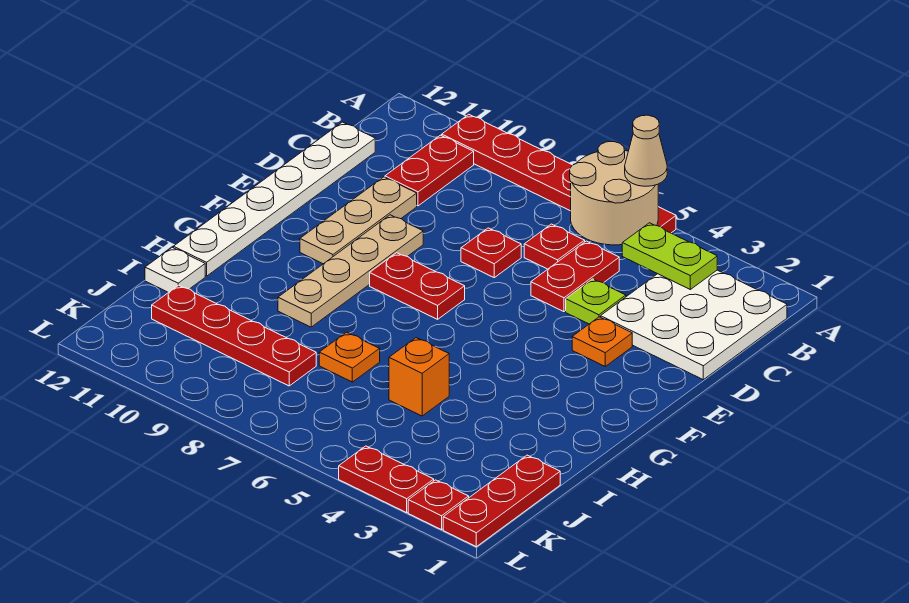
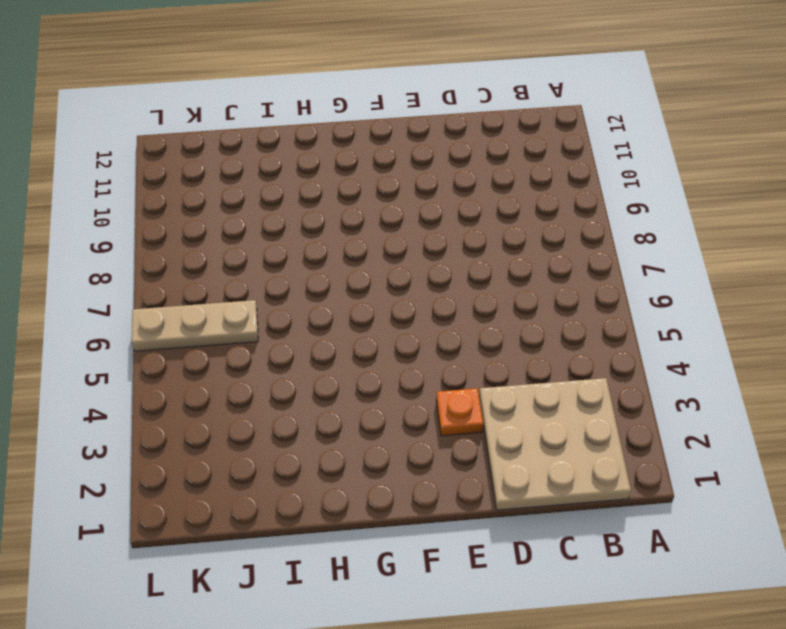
tan plate B1:D3 level 1 -> white plate B1:D3 level 1
tan plate J6:L6 level 1 -> tan plate D10:F10 level 1
none -> red plate A5:A10 level 1
none -> red plate B10:C10 level 1
none -> red plate C5:D5 level 1

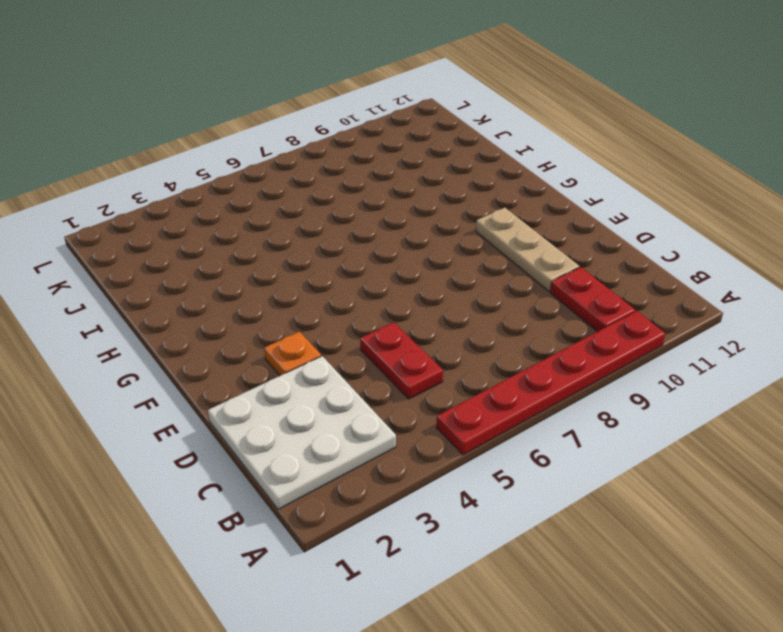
none -> red plate C6 level 1
none -> white plate C12:H12 level 1
none -> lime plate D4 level 1

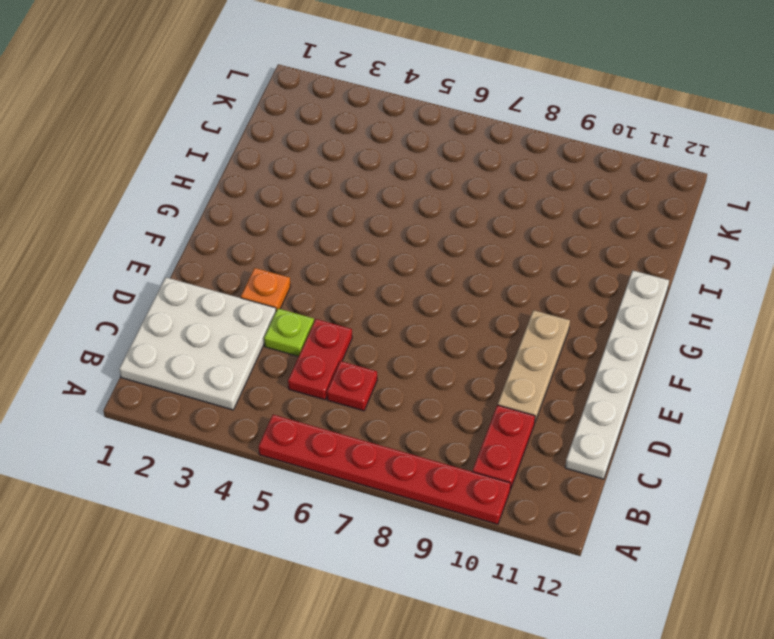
none -> red plate D7 level 1
none -> tan plate E9:H9 level 1
none -> red plate F7:F8 level 1

